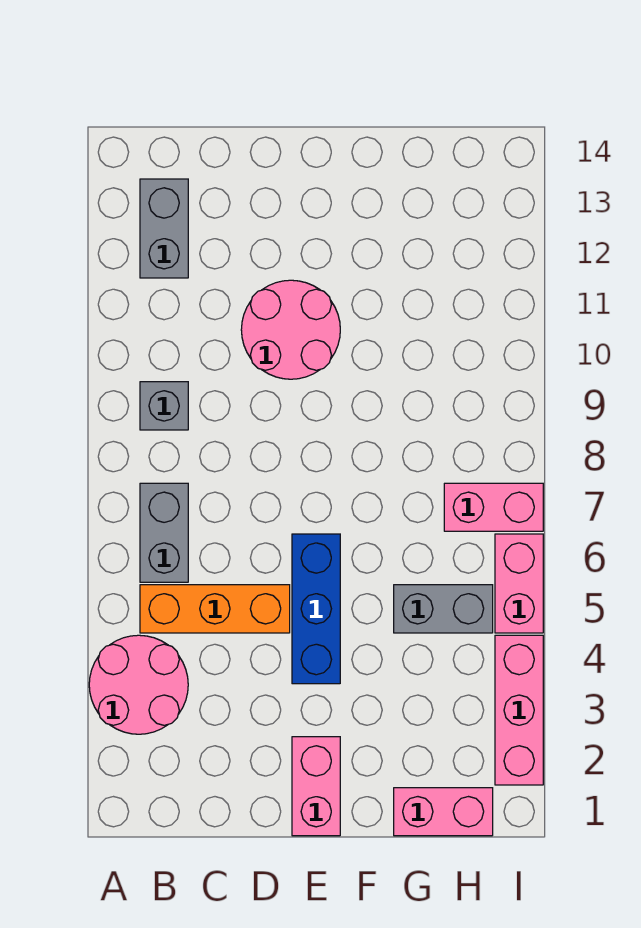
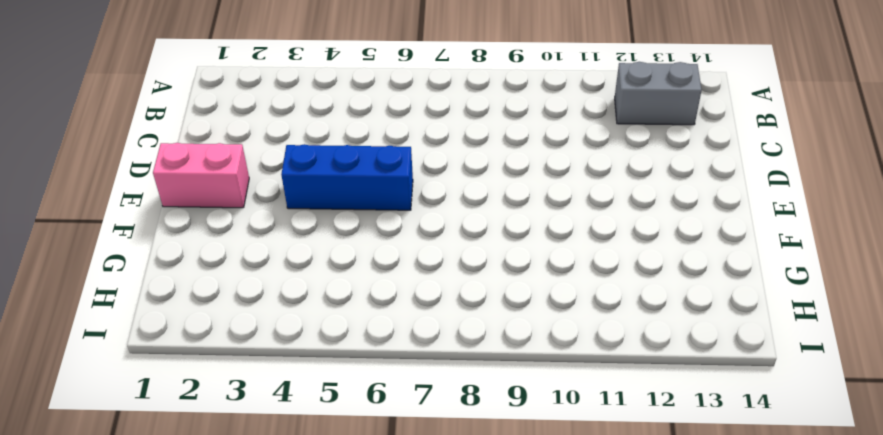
none -> pink round brick A3:B4 level 1
none -> orange brick B5:D5 level 1
none -> grey brick B6:B7 level 1

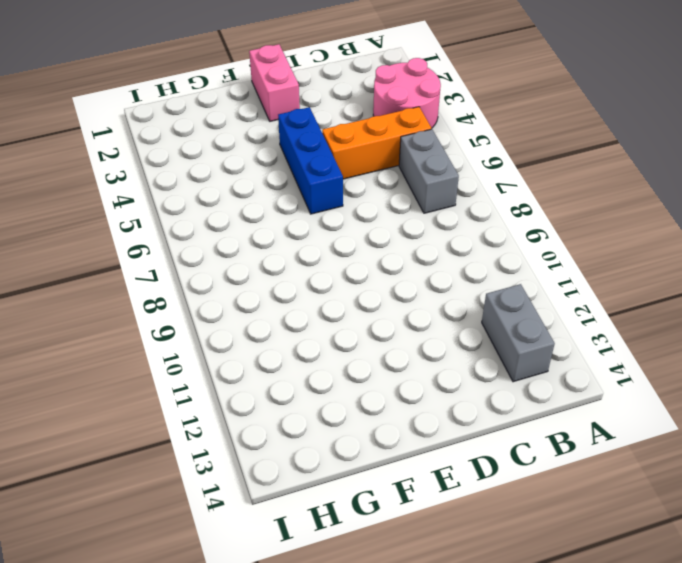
none -> grey brick B9 level 1
none -> pink round brick D10:E11 level 1
none -> pink brick G1:H1 level 1

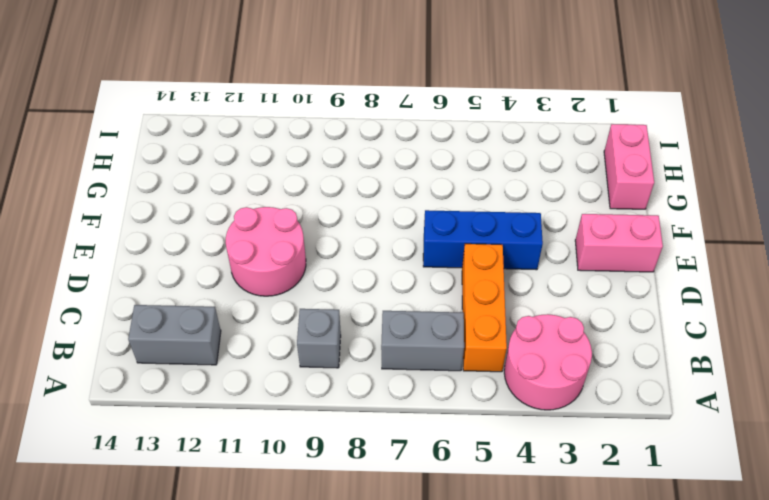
none -> grey brick G5:H5 level 1
none -> pink brick H7:I7 level 1
none -> pink brick I2:I4 level 1

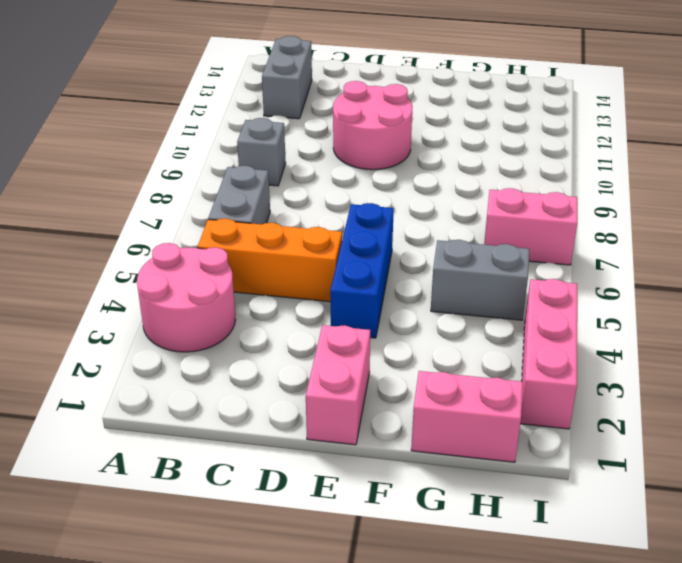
none -> pink brick I5:I6 level 1

